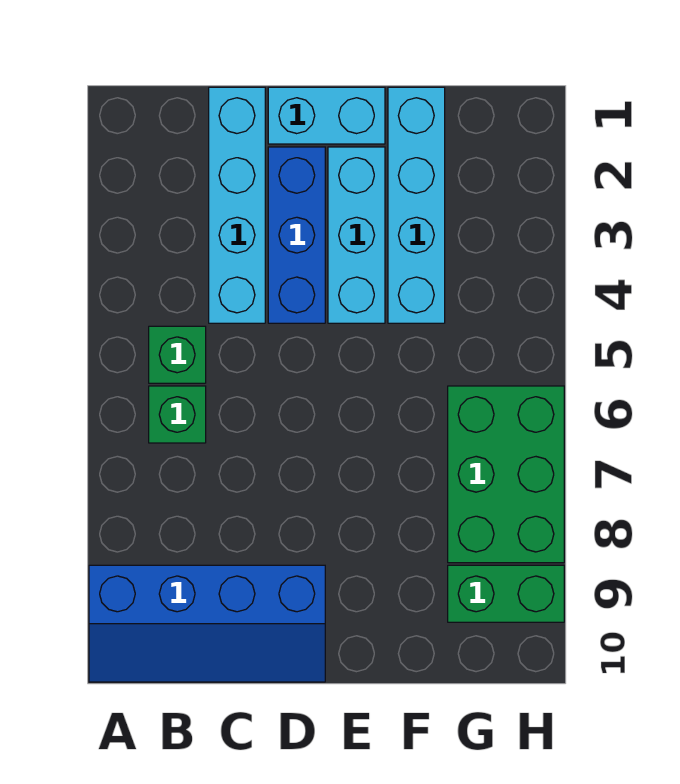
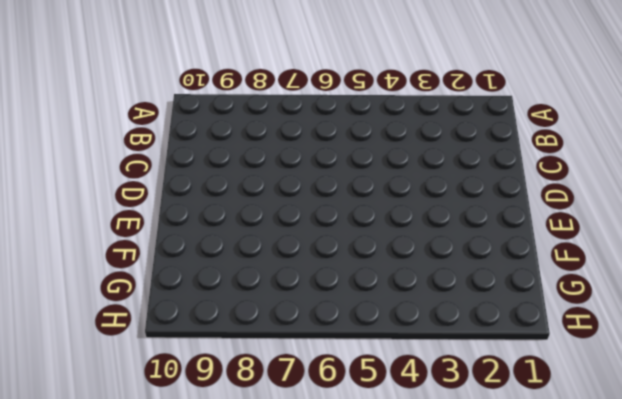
none -> blue slope A9:D10 level 1 top 9
none -> green brick B5 level 1

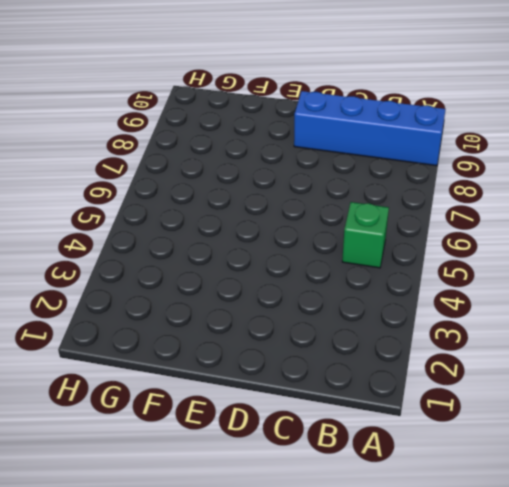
none -> green brick B6 level 1
none -> cyan brick C1:C4 level 1

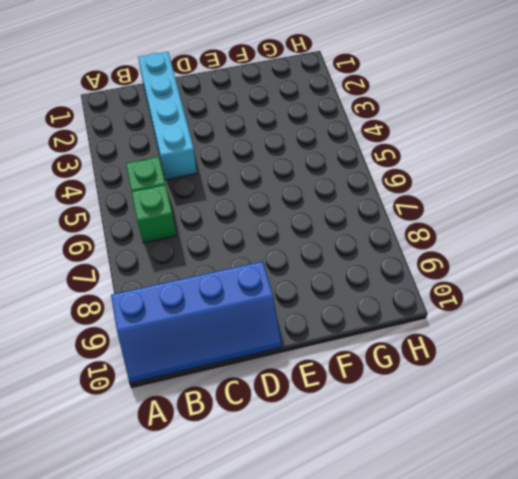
none -> cyan brick D1:E1 level 1
none -> blue brick D2:D4 level 1

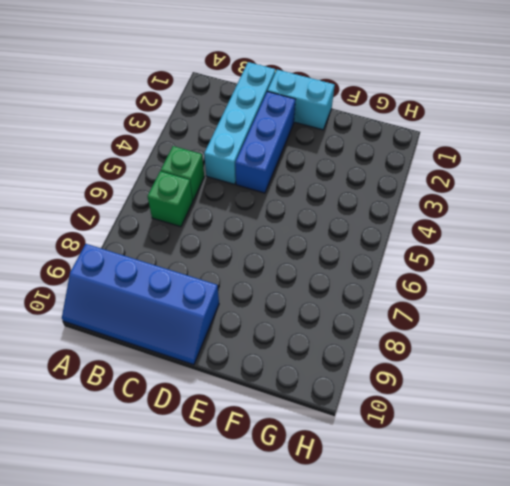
none -> cyan brick E2:E4 level 1
none -> cyan brick F1:F4 level 1

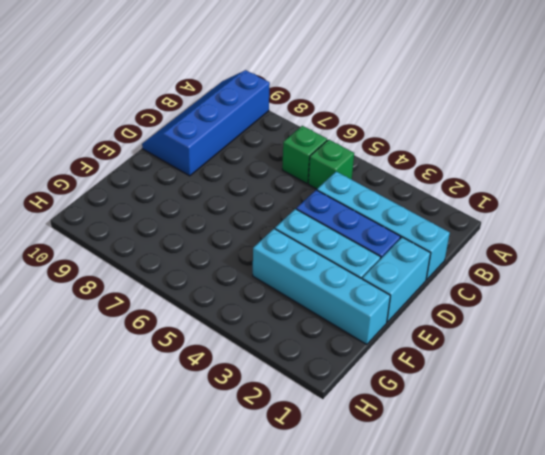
none -> green brick G6:H8 level 1
none -> green brick G9:H9 level 1

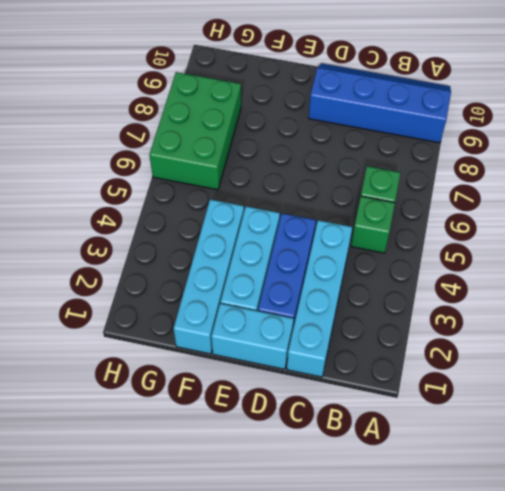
none -> green brick G9:H9 level 1

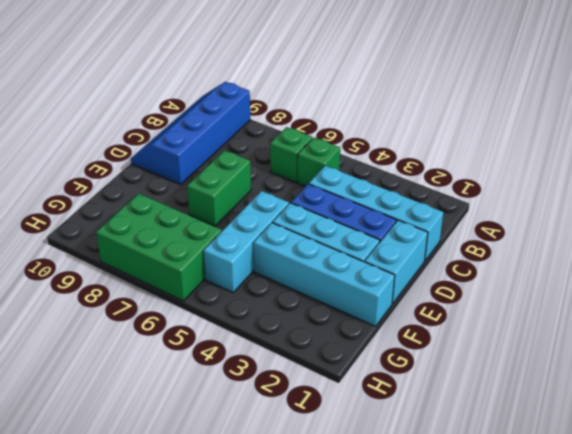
green brick D7:E7 level 1 -> green brick G9:H9 level 1
cyan brick E5:G5 level 1 -> none

